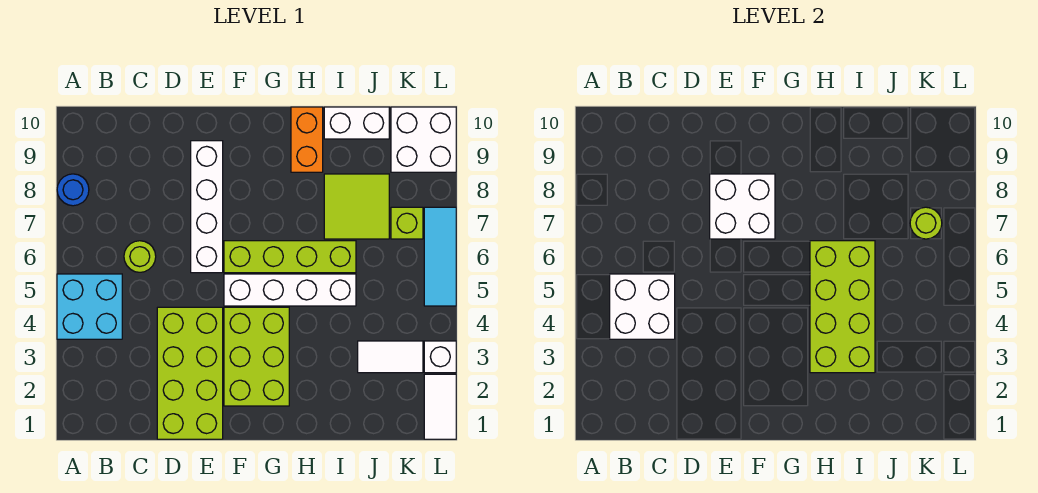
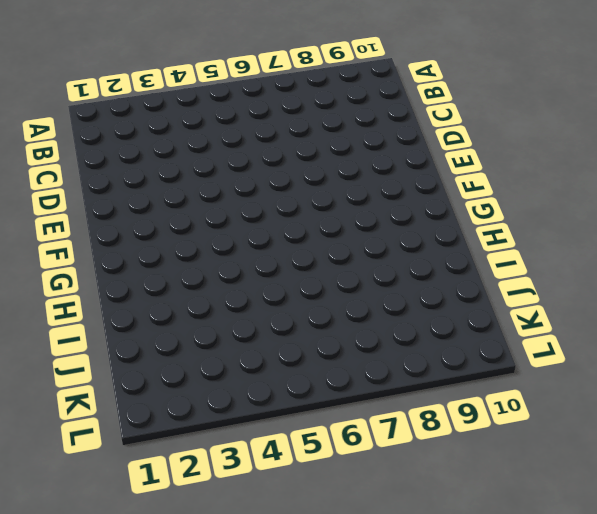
none -> cyan brick A4:B5 level 1
none -> blue round brick A8 level 1
none -> lime round brick C6 level 1

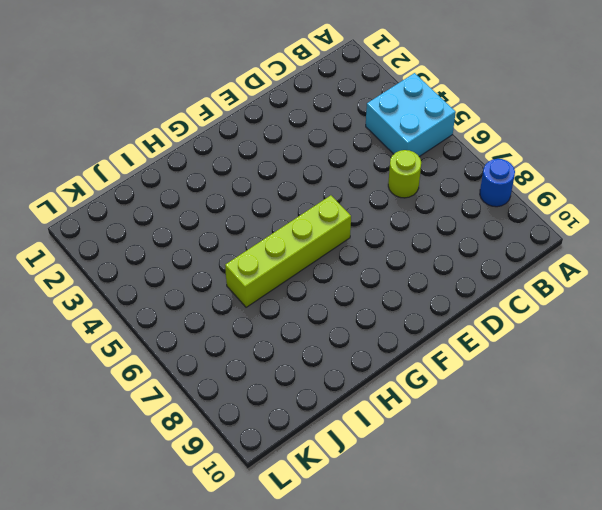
none -> lime brick D1:E4 level 1
none -> white brick E6:E9 level 1
none -> lime brick F2:G4 level 1

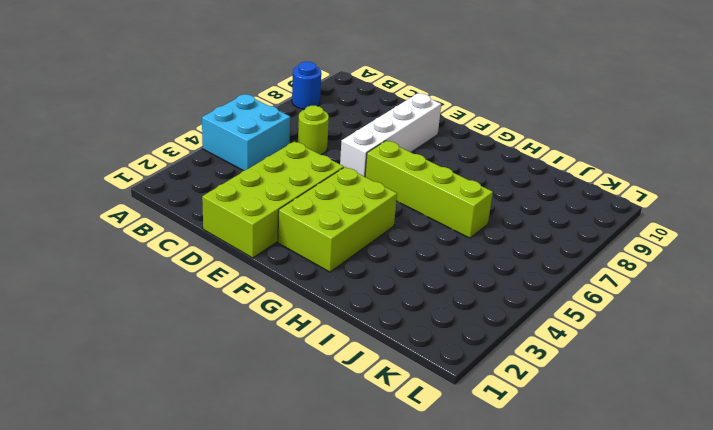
none -> white brick F5:I5 level 1
none -> orange brick H9:H10 level 1
none -> lime tile I7:J8 level 1

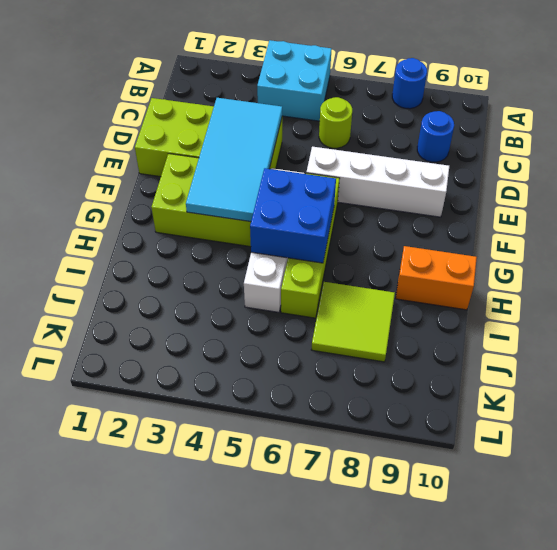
blue round brick C9 level 1 -> none
cyan tile D3:G4 level 2 -> none
blue brick G5:H6 level 2 -> lime brick H3:I6 level 2
none -> white brick I10:J10 level 1
none -> white tile J3:K3 level 1
none -> lime brick K7 level 1

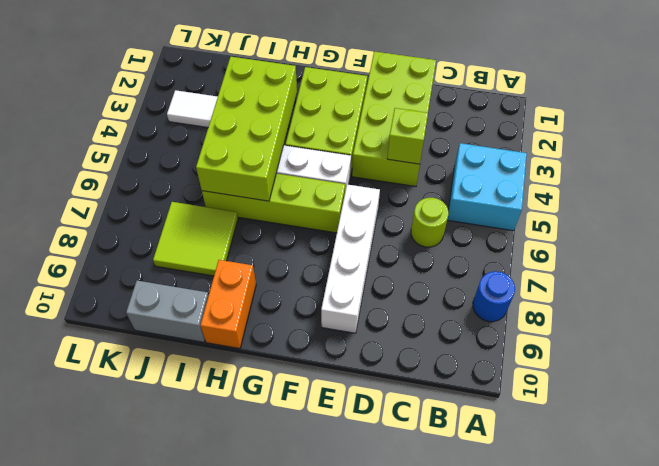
lime brick D4 level 2 -> lime brick K7 level 1
grey brick I10:J10 level 1 -> white brick I10:J10 level 1
none -> white brick K9:L10 level 1
none -> white tile L1:L2 level 1
none -> white brick L3 level 1

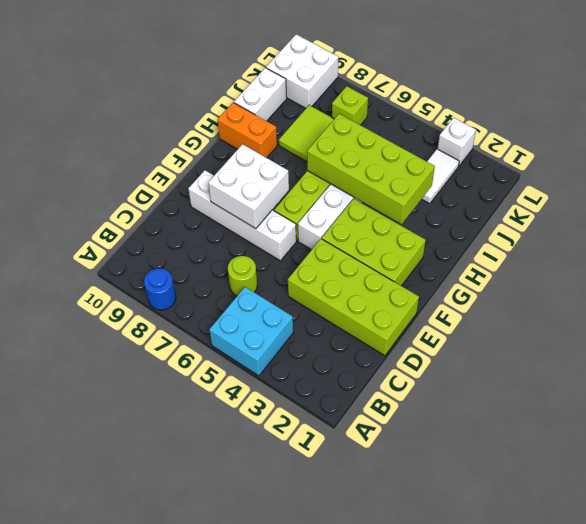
none -> white tile L1:L2 level 1
none -> cyan tile L5:L7 level 1
none -> white brick B4:C5 level 2

